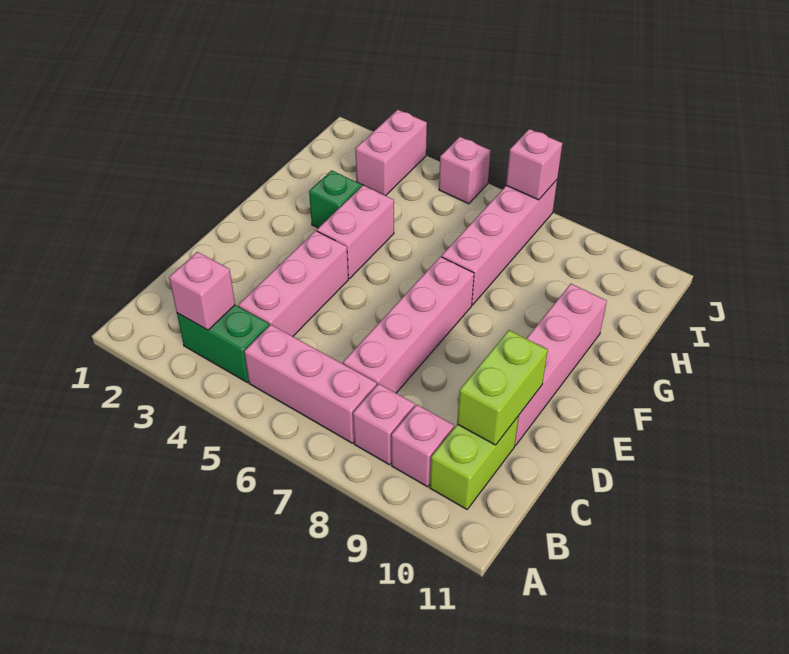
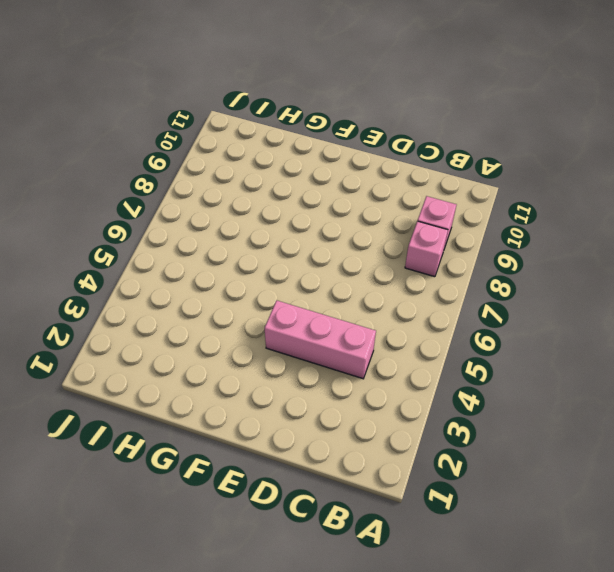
none -> green brick B3:B4 level 1
none -> pink brick B5:B7 level 1
none -> lime brick B10:C10 level 1

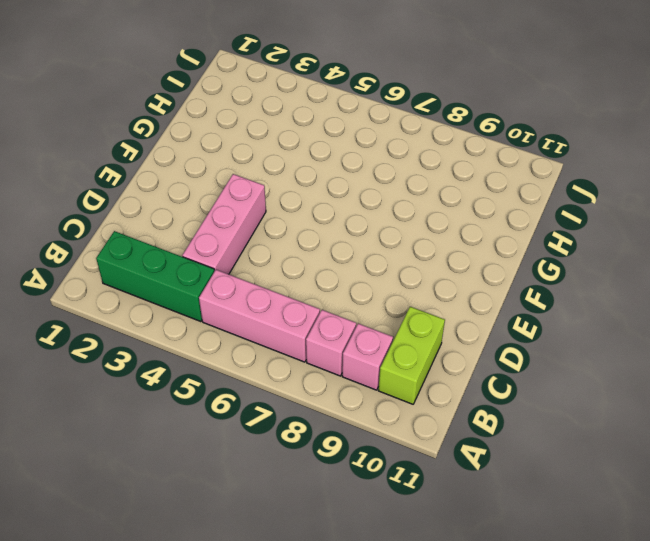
green brick B2:B4 level 1 -> green brick B3:B4 level 1
none -> pink brick C7:F7 level 1
none -> pink brick D10:G10 level 1
none -> pink brick F4:G4 level 1

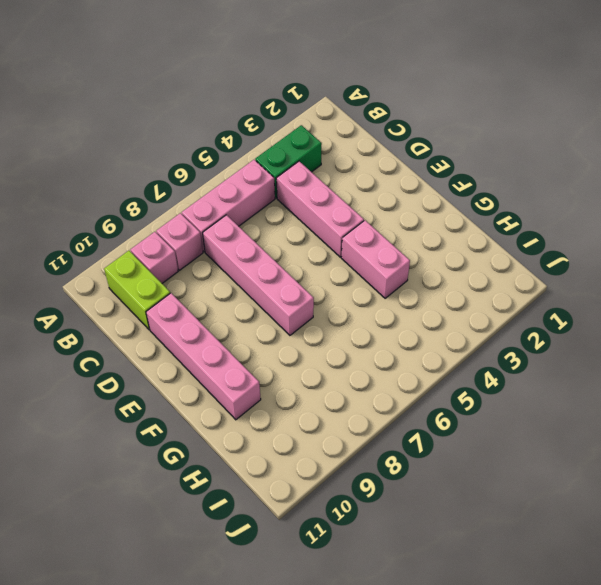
none -> green brick G3 level 1
none -> pink brick G7:J7 level 1
none -> pink brick I3:J3 level 1

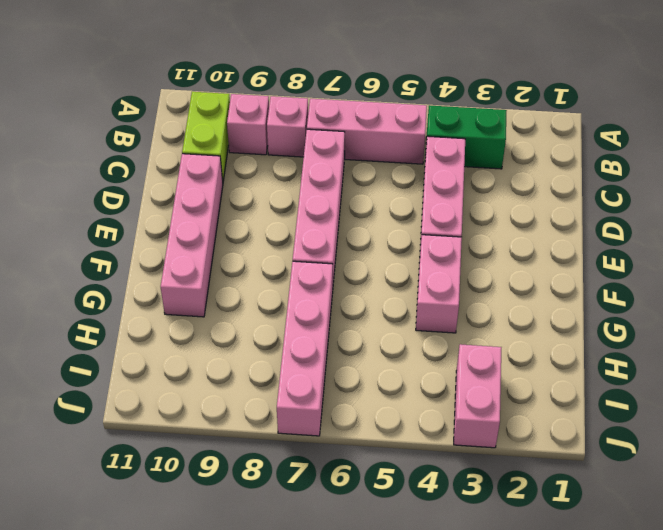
none -> green brick G3 level 1
none -> pink brick J5 level 1
none -> pink brick B3 level 2

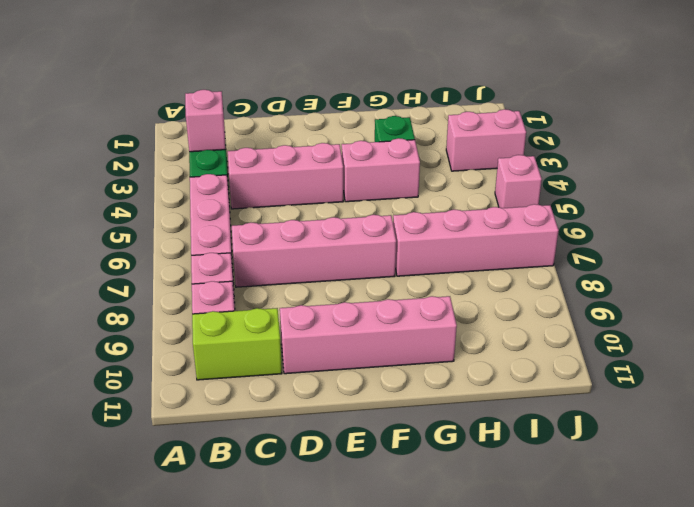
none -> lime brick C10:D10 level 2
none -> pink brick J7 level 2

